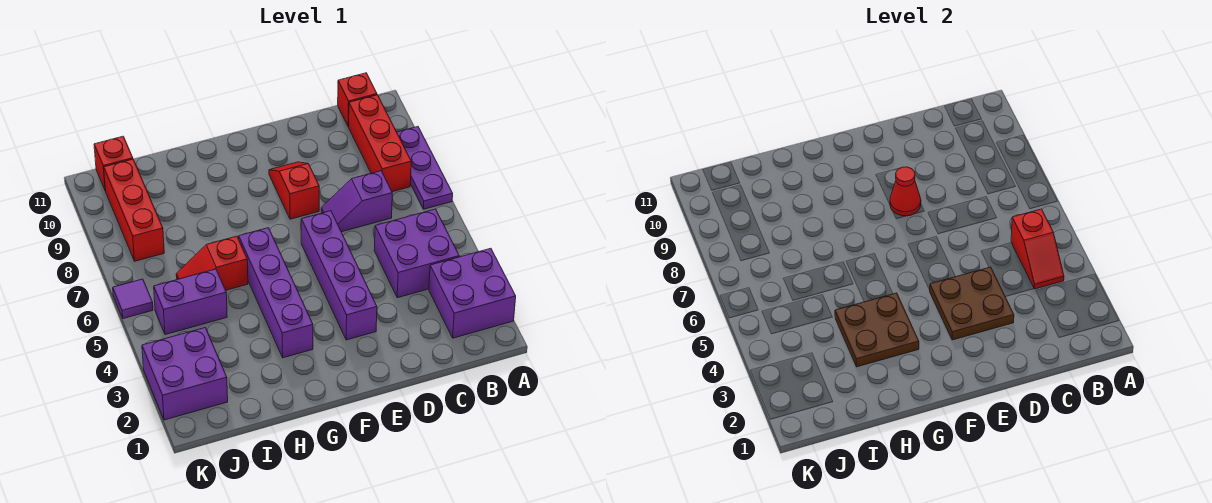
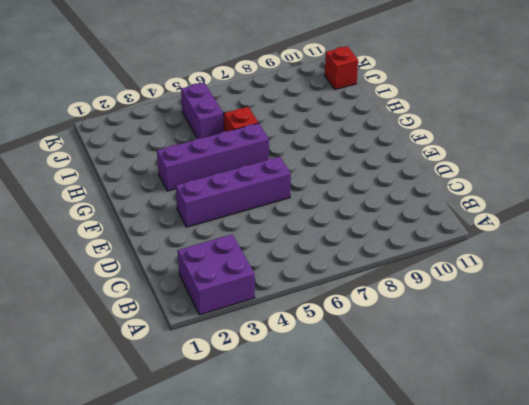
none -> purple plate A7:A9 level 1
none -> purple brick B4:C5 level 1
none -> red brick B8:B10 level 1

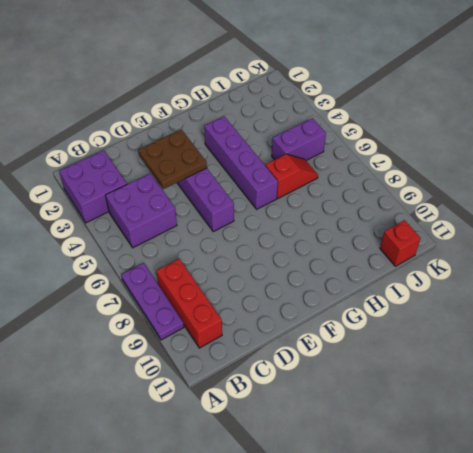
none -> red brick B11 level 1
none -> purple slope C7:D7 level 1 top C
none -> red slope E8:E9 level 1 top 8

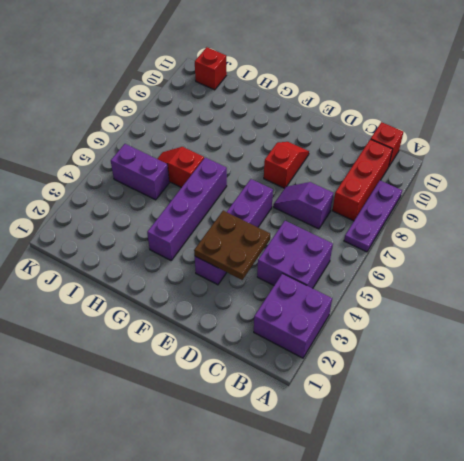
none -> purple brick J2:K3 level 1
none -> red brick J8:J10 level 1
none -> purple tile K6 level 1

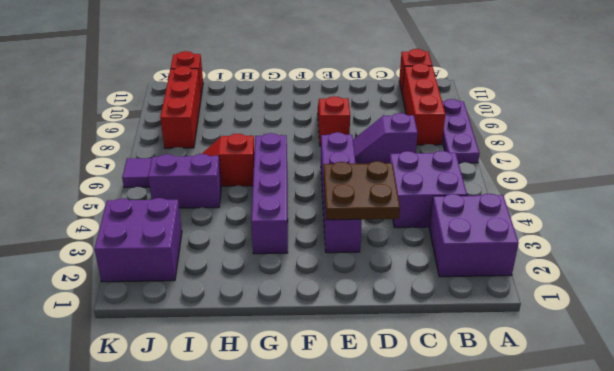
none -> red slope B4:B5 level 2 top 5
none -> red cone E8 level 2
none -> brown plate G3:H4 level 2

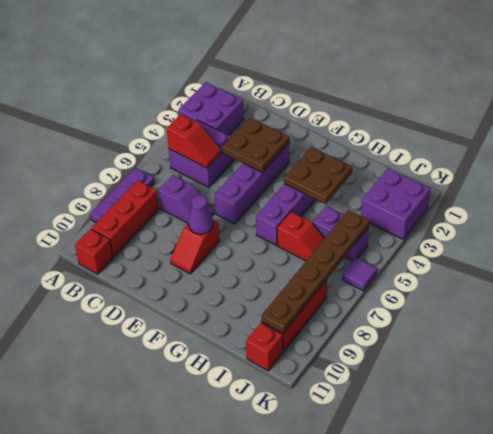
red slope B5:C5 level 2 top B -> red slope B4:B5 level 2 top 5
purple cone E8 level 2 -> red cone E8 level 2
brown plate J5:J10 level 2 -> none

